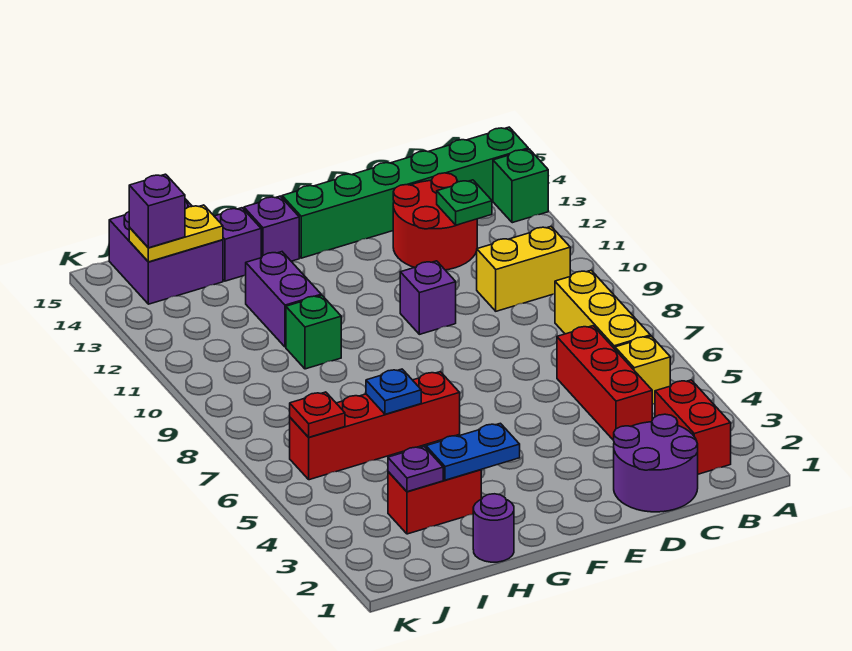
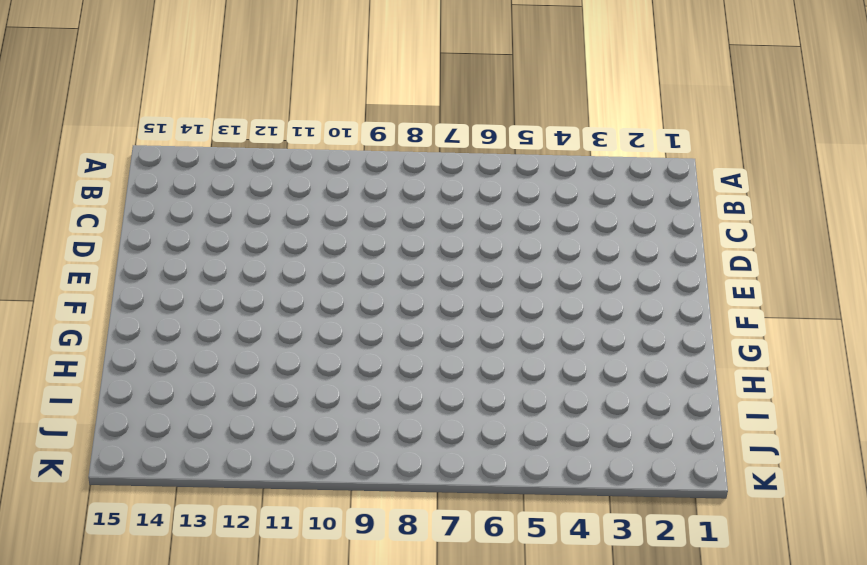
none -> green brick A13 level 1
none -> green brick A14:F14 level 1
none -> red brick B2:B3 level 1

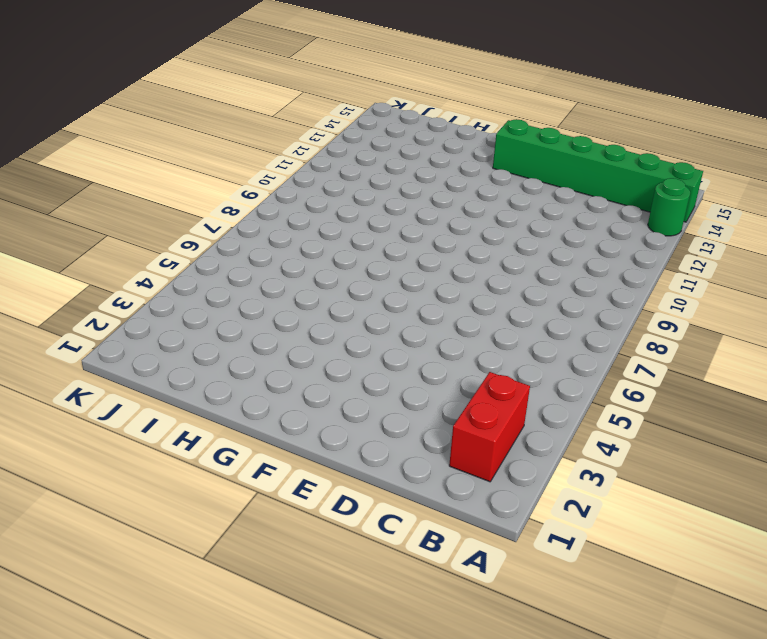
green round brick A13 level 1 -> green brick A13 level 1
none -> yellow brick B5 level 1
none -> yellow brick B6:B8 level 1
none -> yellow brick B10:C10 level 1

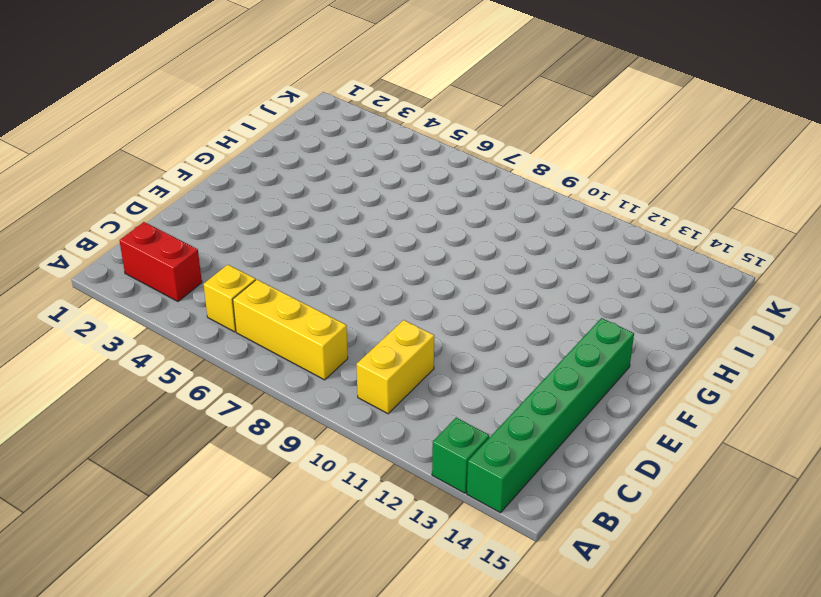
none -> purple round brick C1:D2 level 1
none -> red brick C4:C6 level 1
none -> red round brick C12:D13 level 1

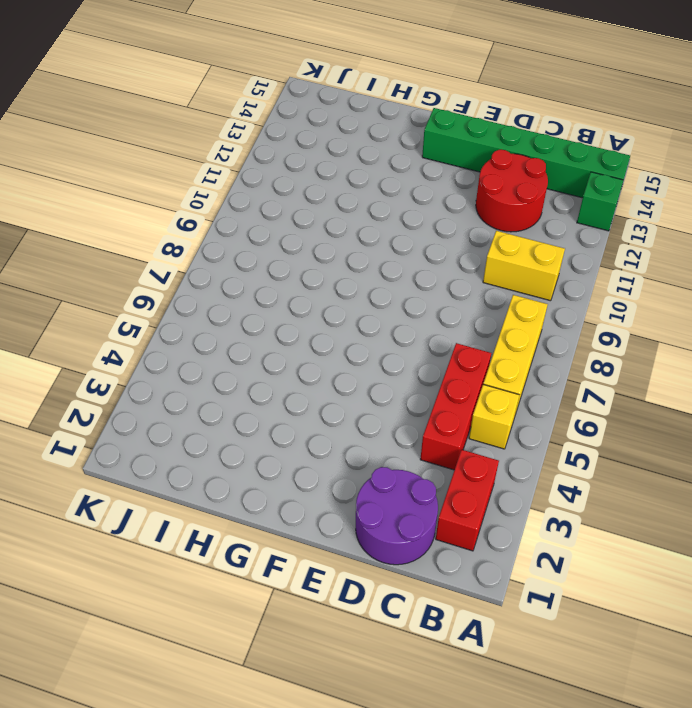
none -> purple brick E10 level 1
none -> red brick G6:J6 level 1
none -> purple brick G14 level 1

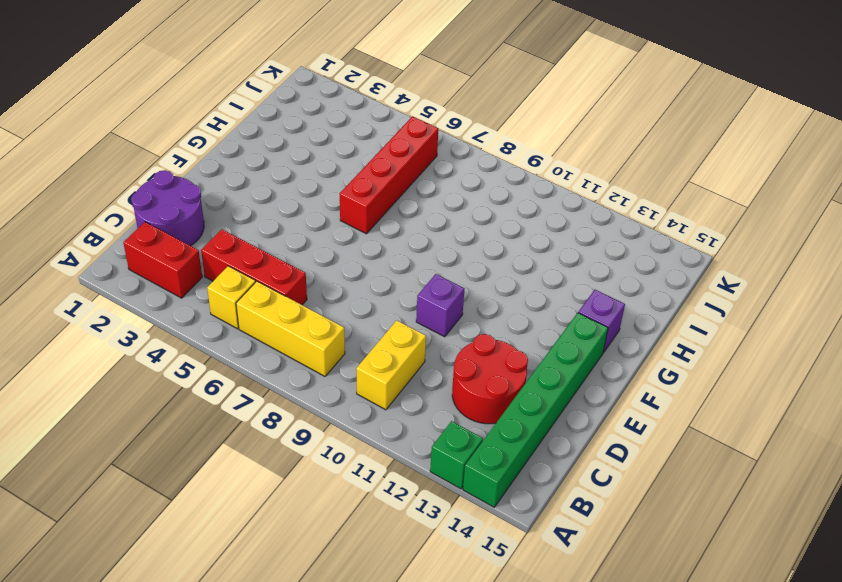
none -> purple round brick H1 level 1
none -> red brick H3:I3 level 1
none -> green brick H10 level 1

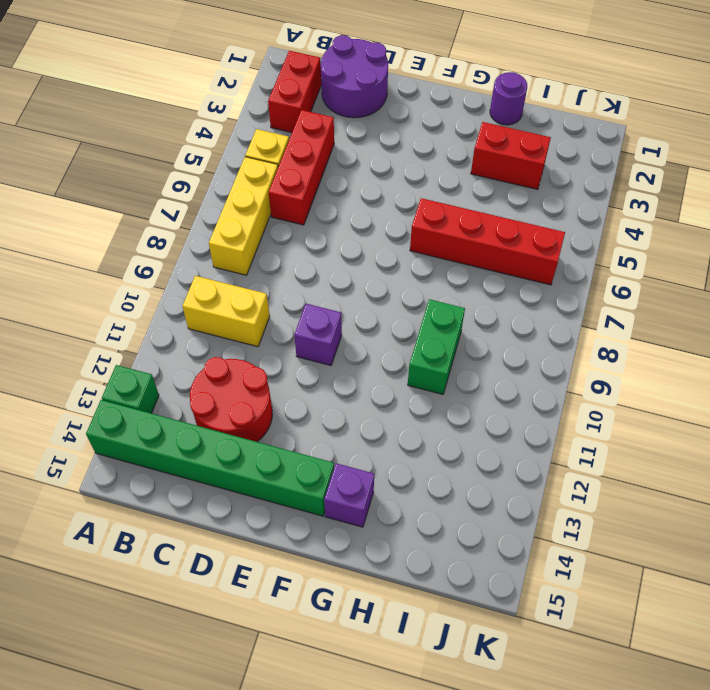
green brick H9:H10 level 1 -> green brick H10 level 1
none -> purple brick H11:H12 level 1
none -> purple brick H14 level 1
none -> purple brick I14:J15 level 1

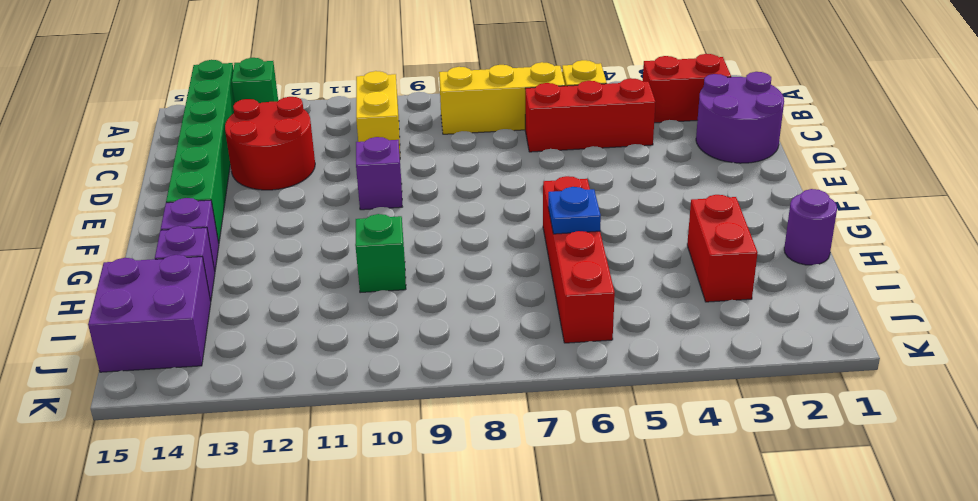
none -> purple brick H11:H12 level 1
none -> green plate C12 level 2
none -> blue plate G3:H3 level 2

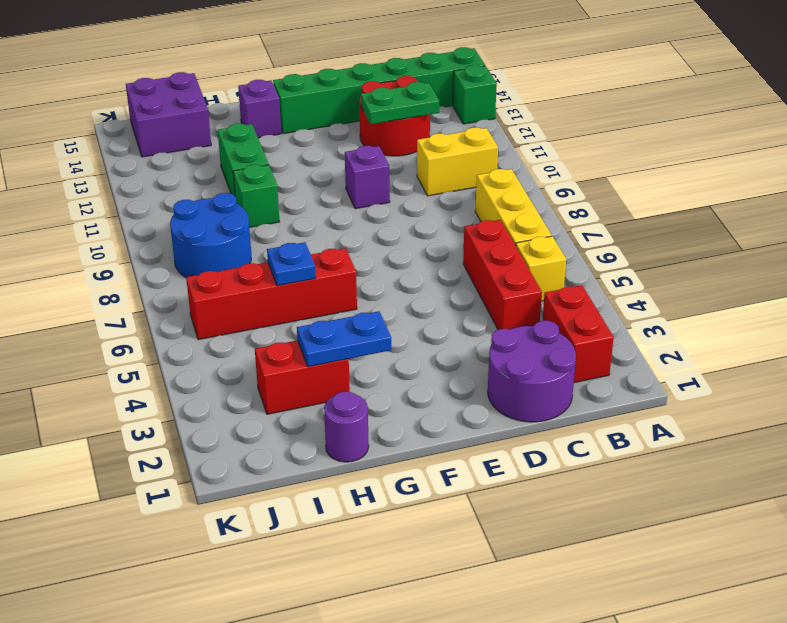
green plate C12:D12 level 2 -> green plate C12 level 2
green brick H11:H12 level 1 -> purple brick H11:H12 level 1
blue round brick I8:J9 level 1 -> none
none -> purple brick H14 level 1
none -> purple plate I3 level 2
none -> yellow plate I14:J14 level 2

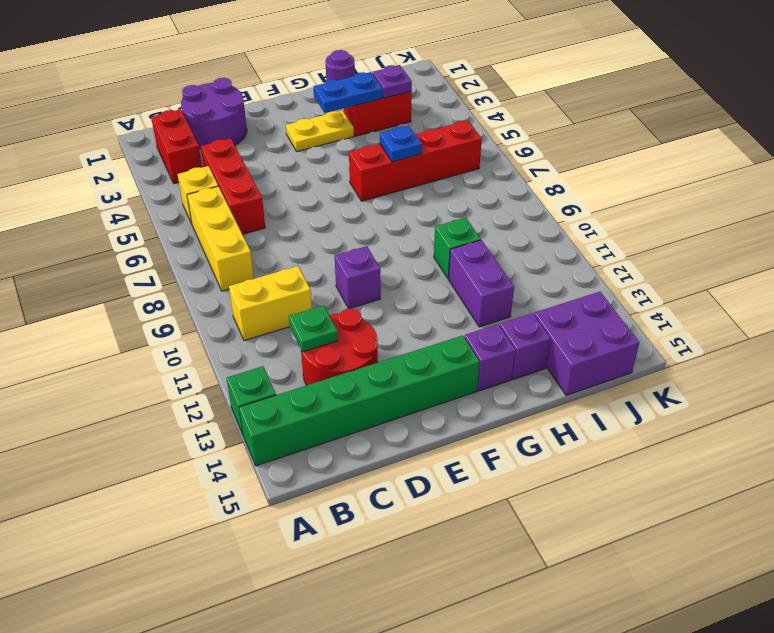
yellow plate F3:G3 level 1 -> yellow plate I14:J14 level 2
none -> red plate J6 level 2
none -> purple brick J14 level 3

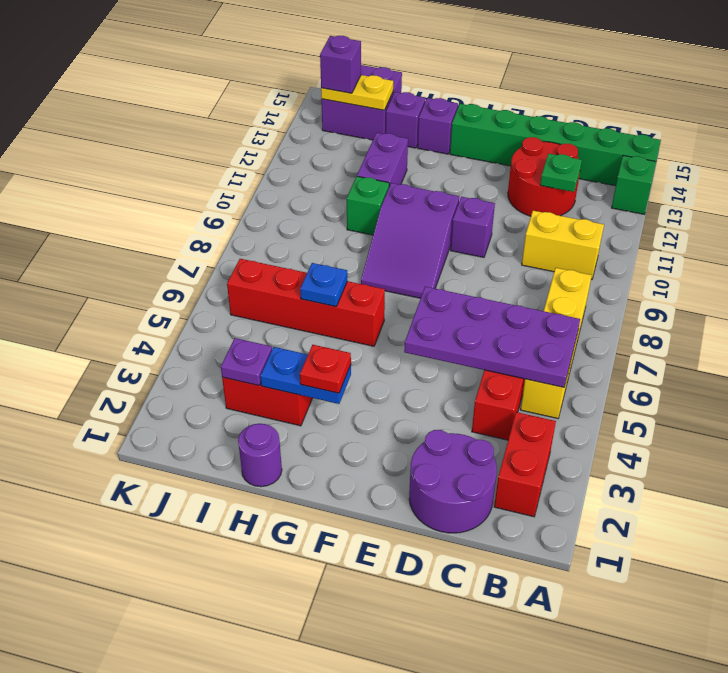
purple plate B5:E6 level 2 -> none
purple slope F8:G10 level 1 top 10 -> none
red plate G3 level 3 -> red plate J6 level 2

